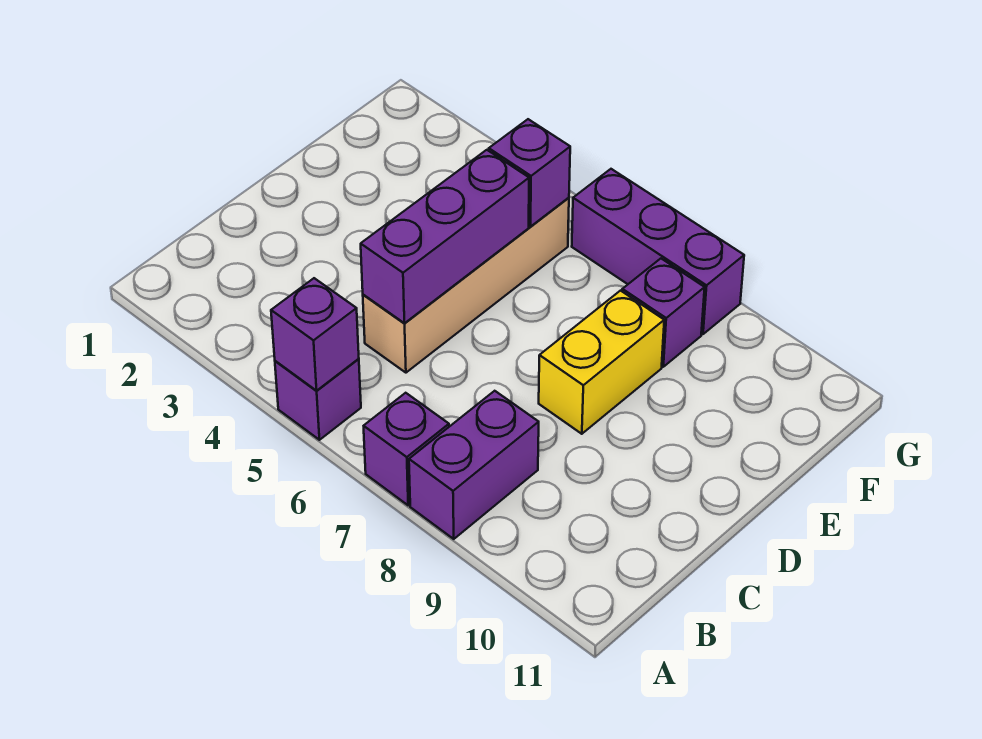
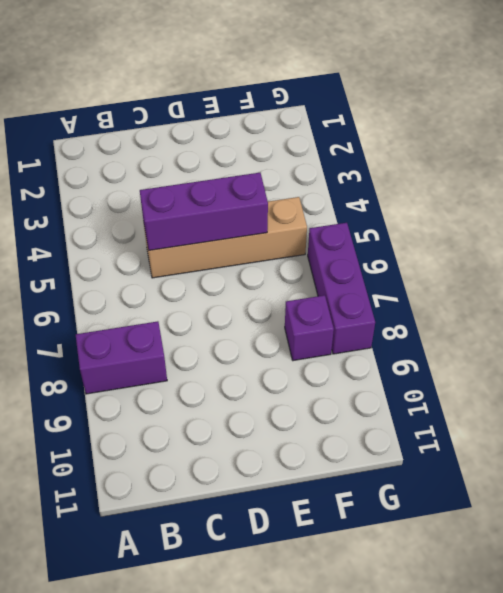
none -> purple brick A5 level 1
none -> purple brick A7 level 1

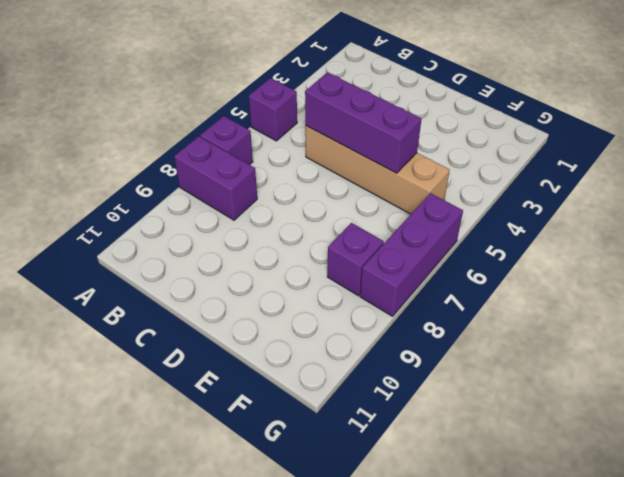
none -> yellow brick D8:E8 level 1
none -> purple brick A5 level 2

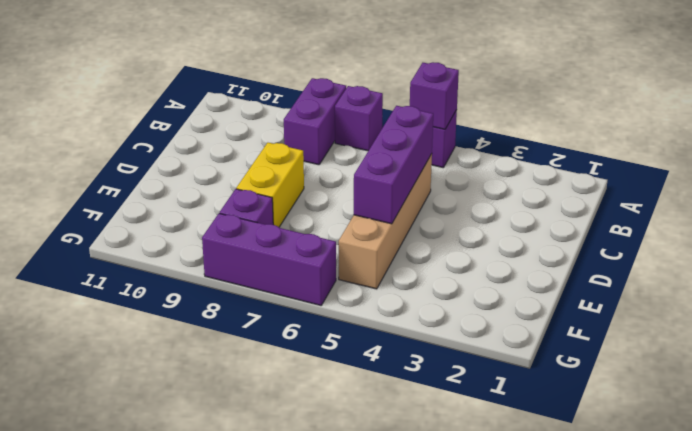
none -> purple brick F5 level 2

